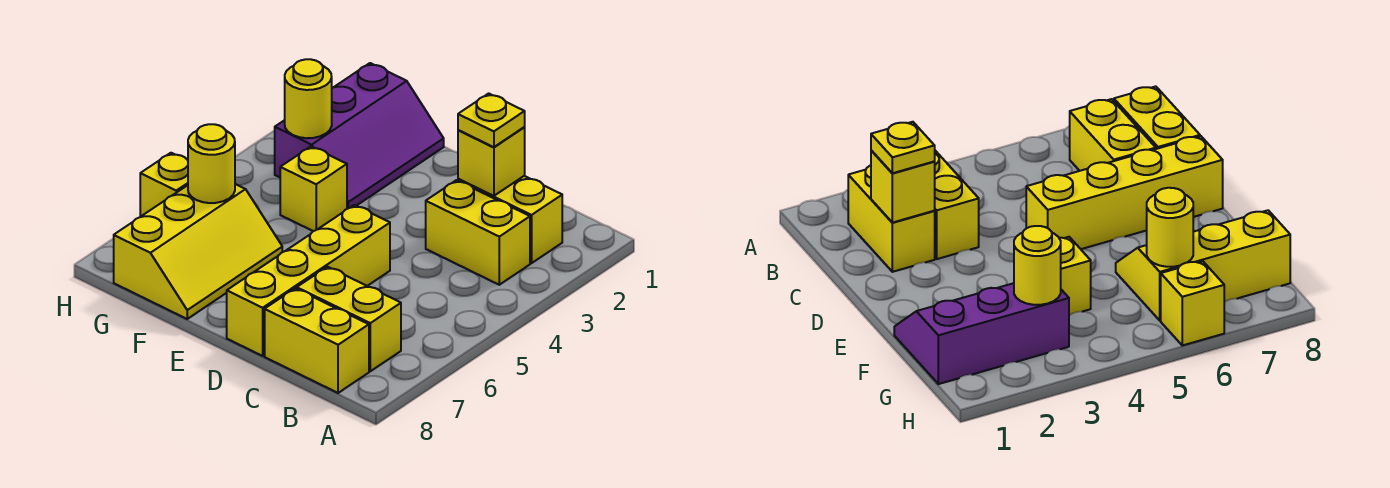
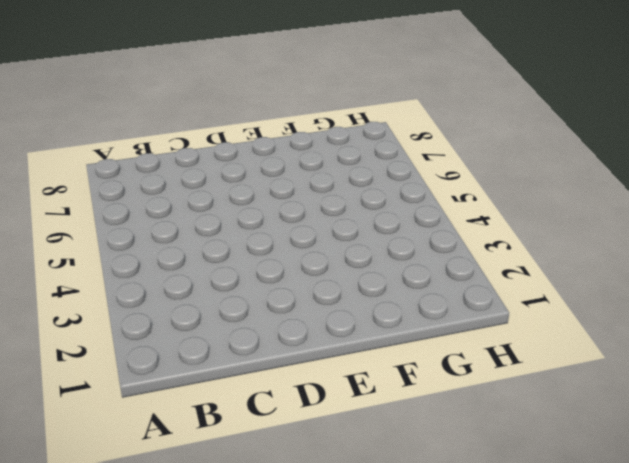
none -> yellow brick B2:C2 level 1
none -> yellow brick B3:C3 level 1
none -> yellow brick B7:C7 level 1

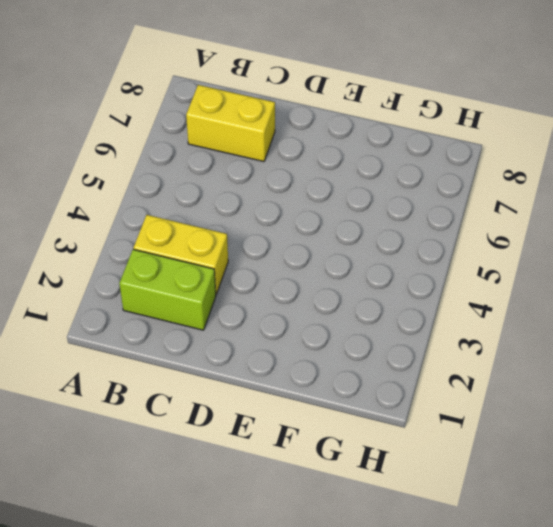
lime brick B2:C2 level 1 -> yellow brick B2:C2 level 1
none -> yellow brick B8:C8 level 1
none -> yellow brick D5:D8 level 1
none -> purple slope F1:G3 level 1 top G

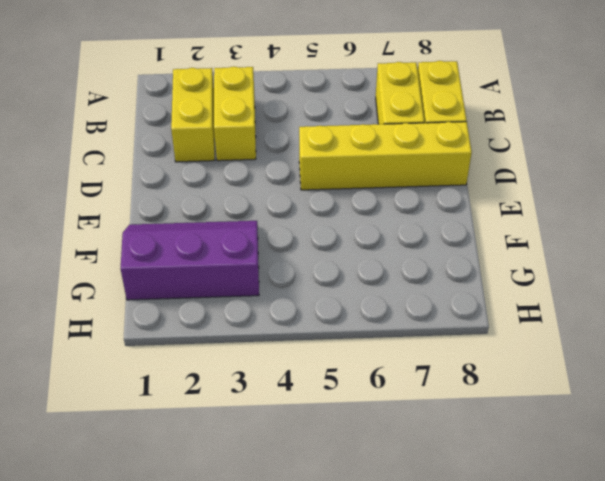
none -> yellow brick F4 level 1
none -> yellow slope F6:G8 level 1 top G
none -> yellow brick H6 level 1

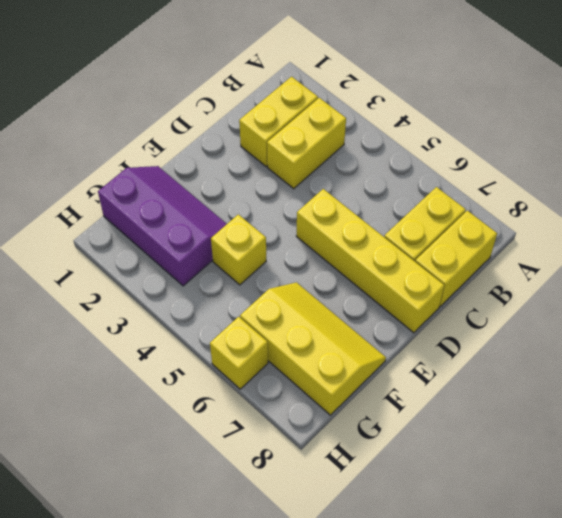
none -> yellow brick C2 level 2
none -> yellow round brick G3 level 2
none -> yellow round brick G6 level 2

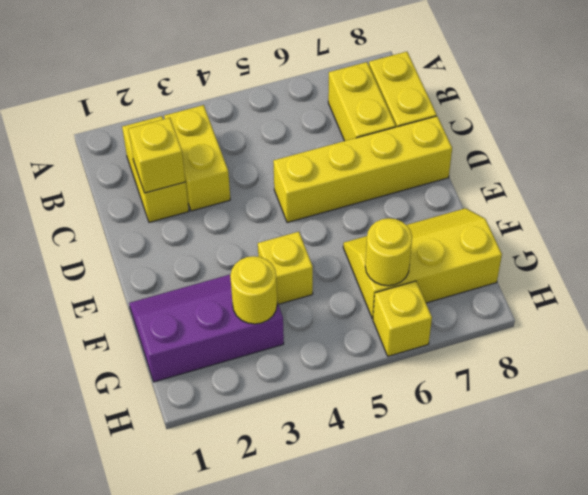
none -> yellow plate C2 level 3

